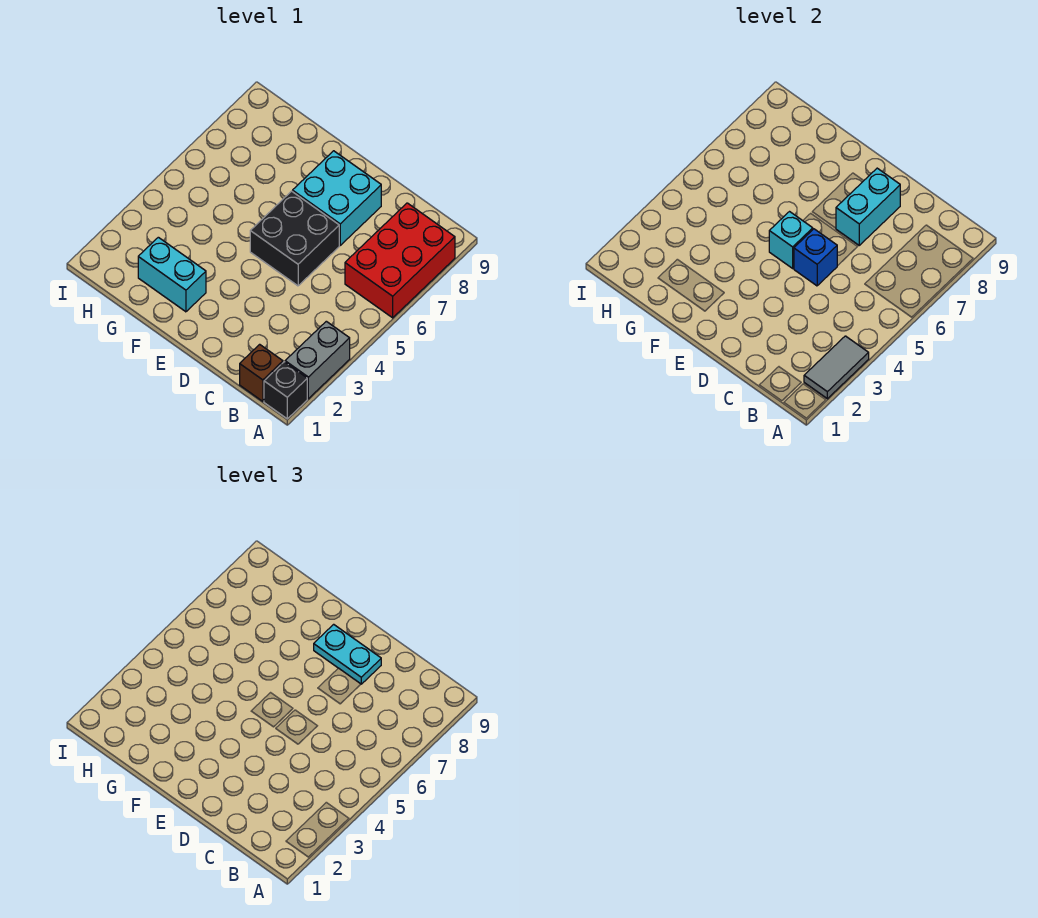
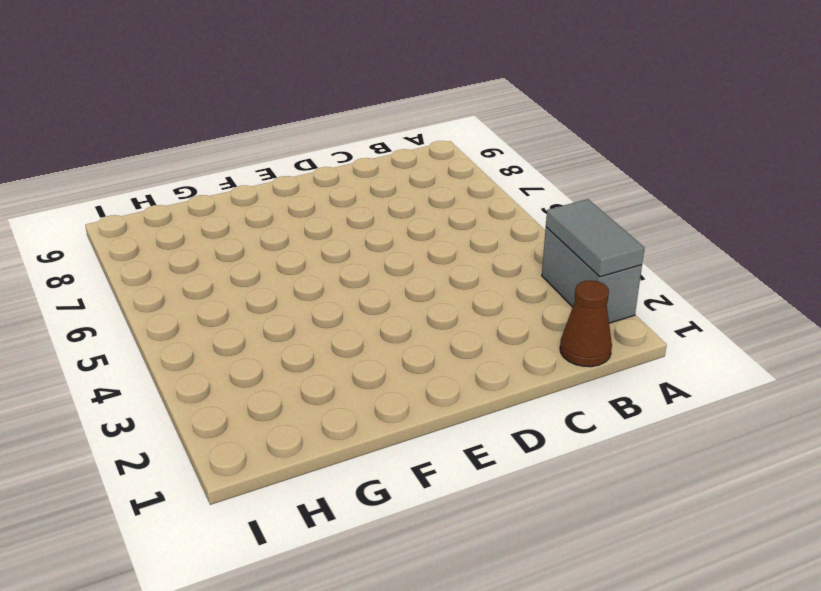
brown cone B1 level 1 -> brown brick B1 level 1
none -> black brick A1 level 1
none -> red brick A6:B8 level 1
none -> black brick D5:E6 level 1

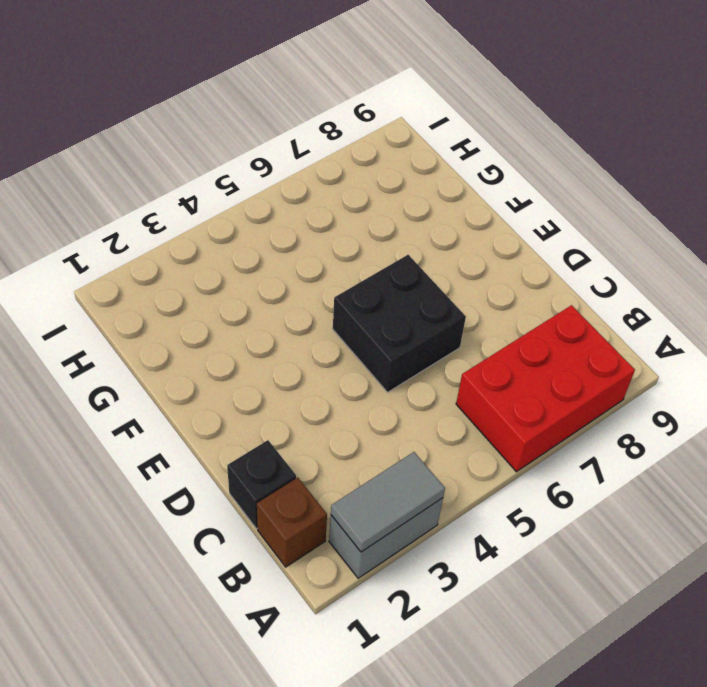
black brick C1 level 1 -> black brick A1 level 1
none -> cyan brick D7:E8 level 1
none -> cyan brick F2:G2 level 1
none -> blue brick D5 level 2

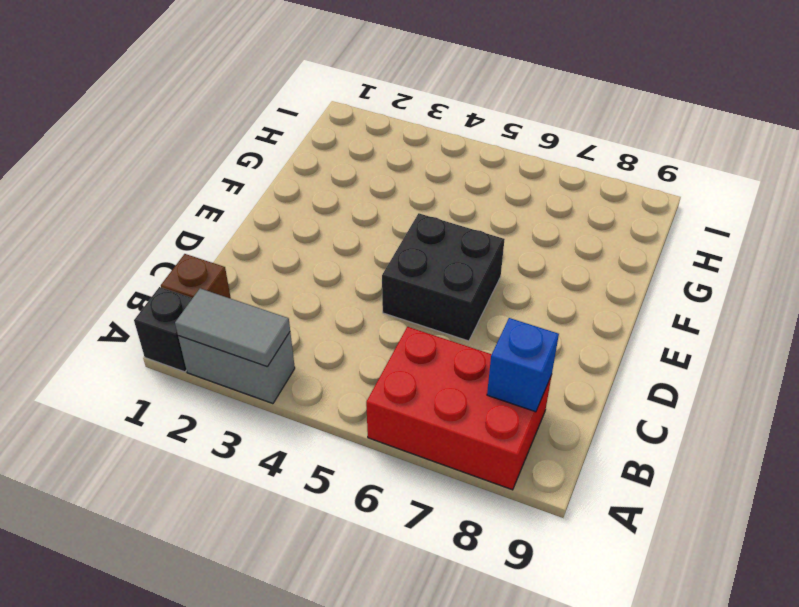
blue brick B8 level 2 -> blue brick D5 level 2
none -> cyan brick D7:E8 level 1
none -> cyan brick F2:G2 level 1
none -> cyan brick D7:D8 level 2

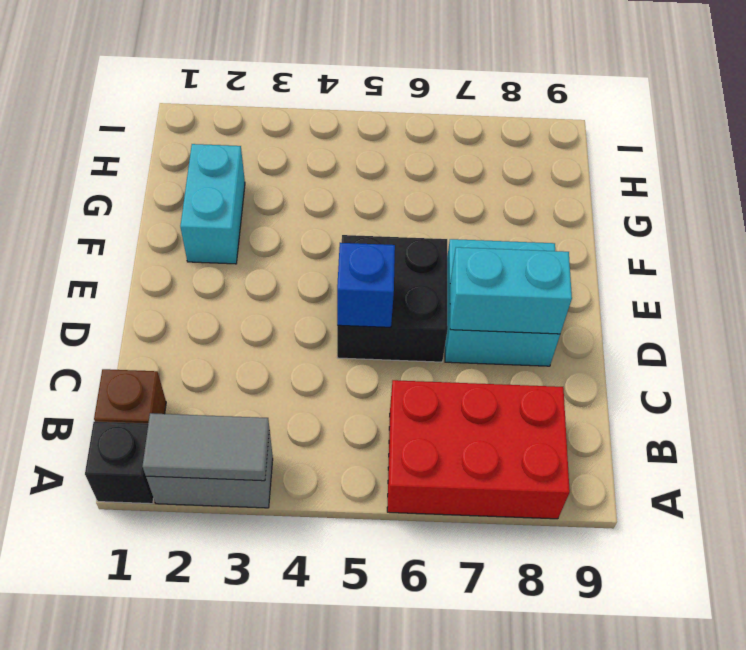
none -> cyan brick E5 level 2
none -> cyan plate D8:E8 level 3

